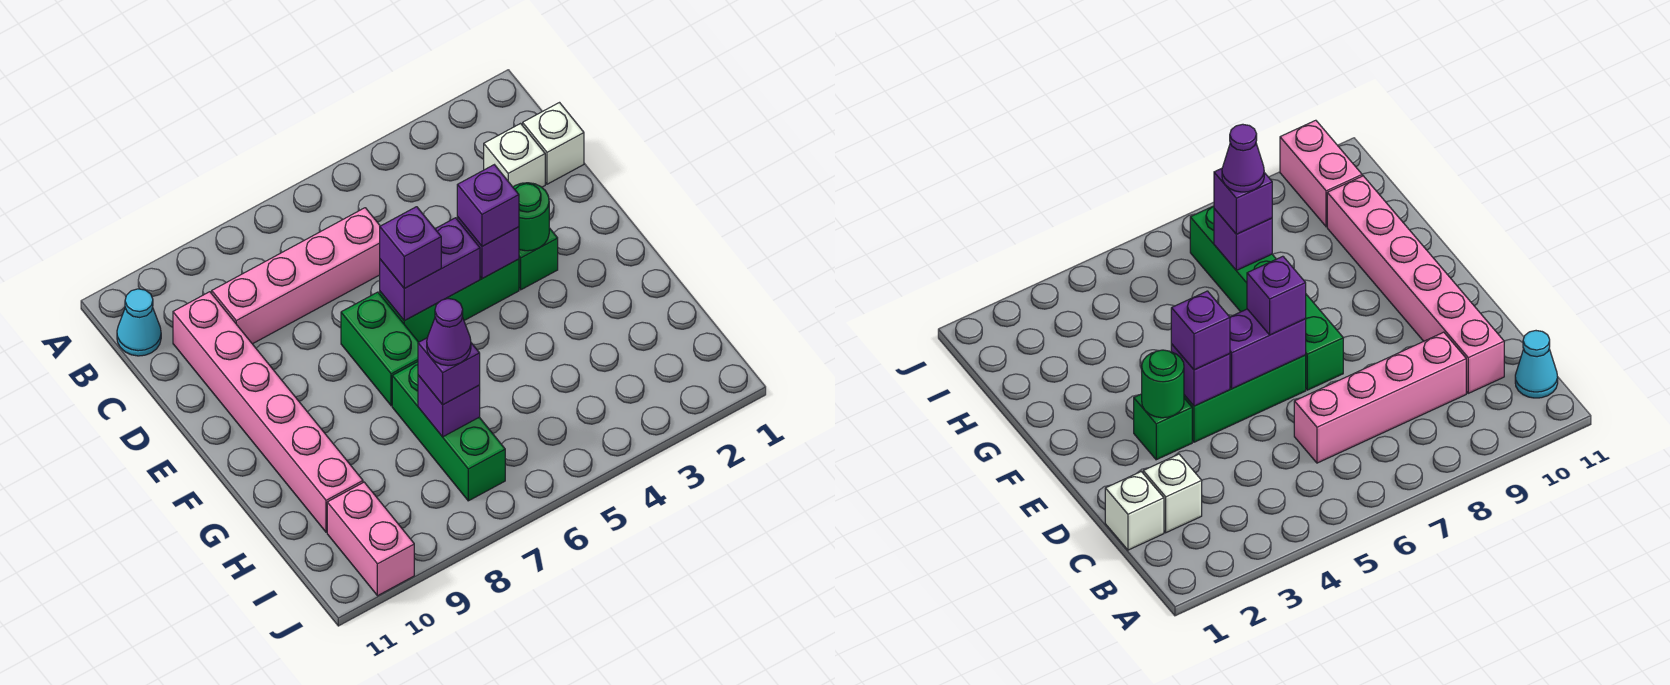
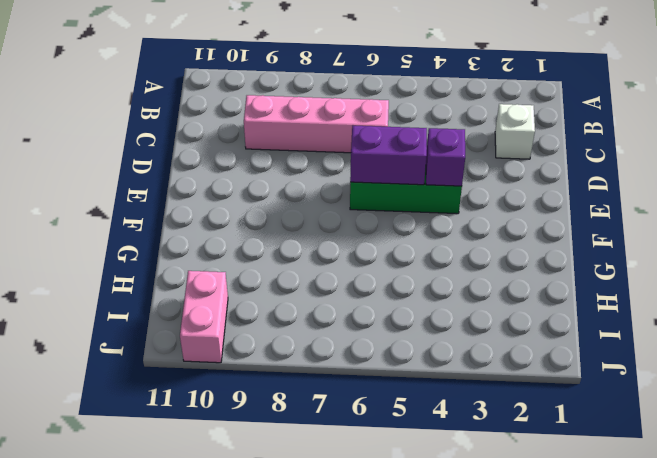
none -> cyan cone B11 level 1
none -> white brick C1 level 1
none -> pink brick C10:H10 level 1

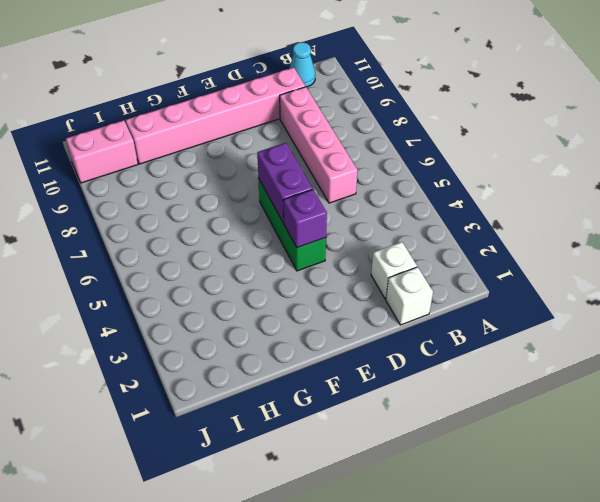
none -> green brick E3 level 1
none -> green brick E7:F7 level 1
none -> green brick G7:I7 level 1

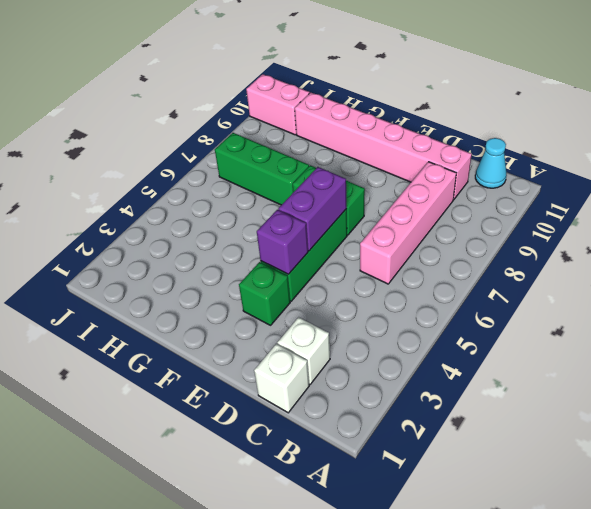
none -> green round brick E3 level 2
none -> purple brick H7 level 2
none -> purple brick E4 level 3

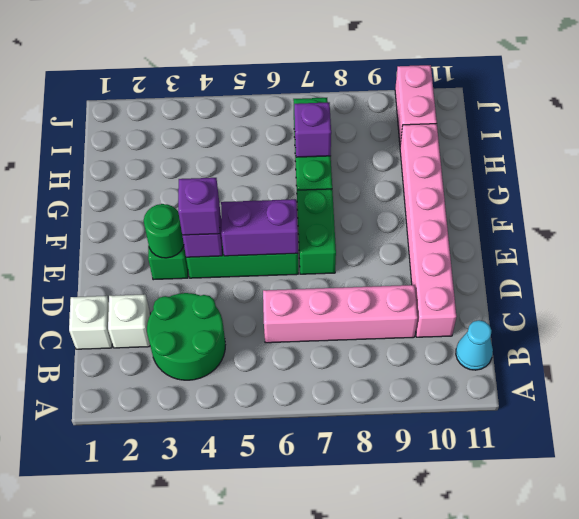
green round brick B3:C4 level 1 -> none
none -> purple brick E6 level 3
none -> purple brick H7 level 3
none -> purple cone H7 level 4

